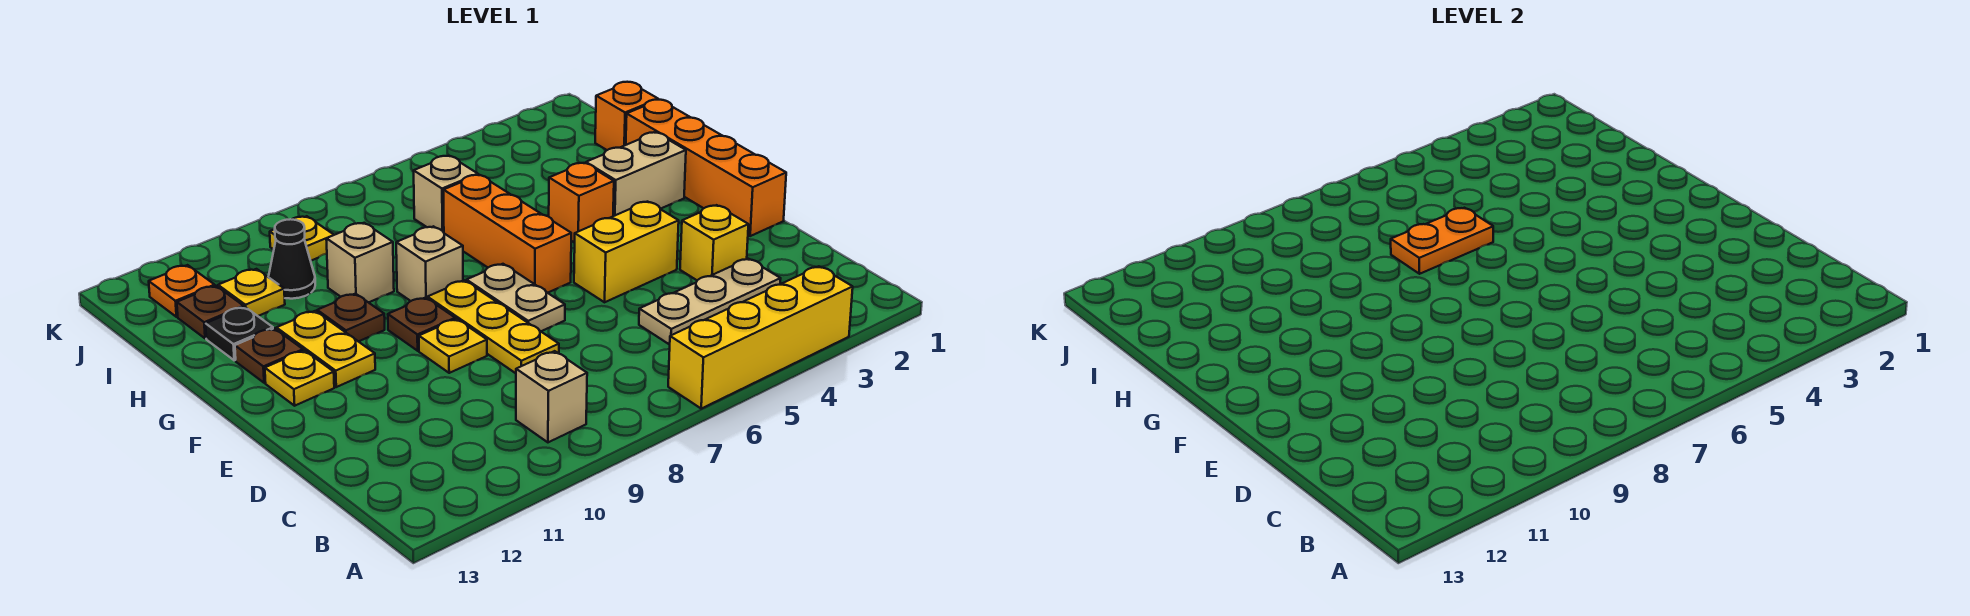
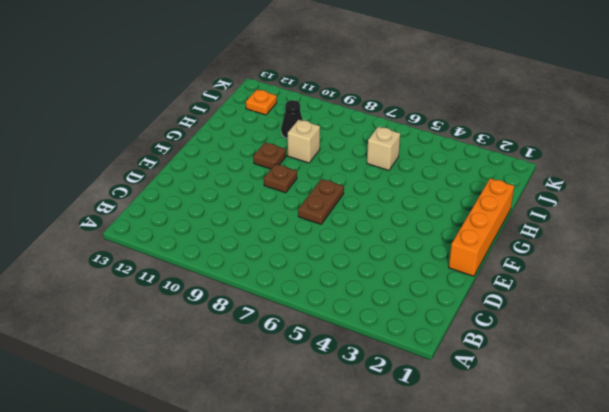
brown plate E7:F7 level 1 -> tan plate E7:F7 level 1
none -> yellow brick A3:A6 level 1
none -> tan brick B9 level 1
none -> tan plate C3:C5 level 1

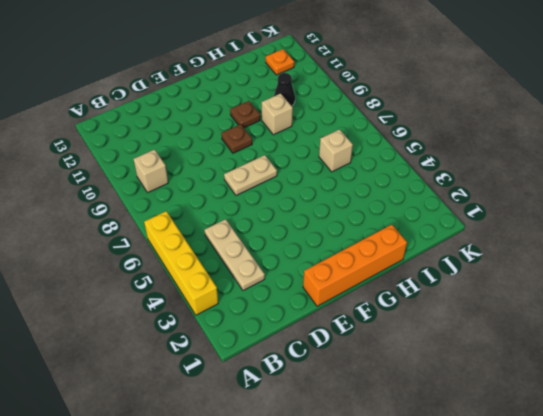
none -> yellow brick D3 level 1
none -> yellow plate D8:F8 level 1
none -> yellow brick E4:E5 level 1

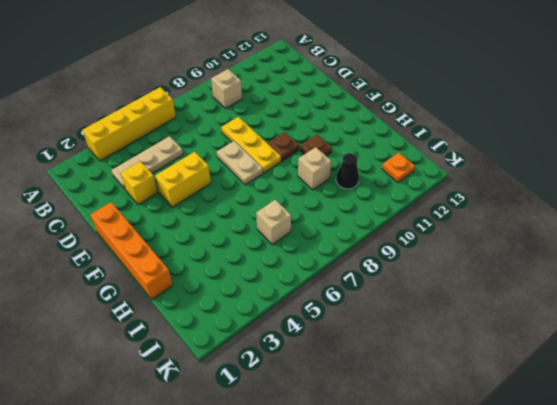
none -> yellow plate E9 level 1
none -> orange brick F6:H6 level 1
none -> yellow plate F11:G11 level 1

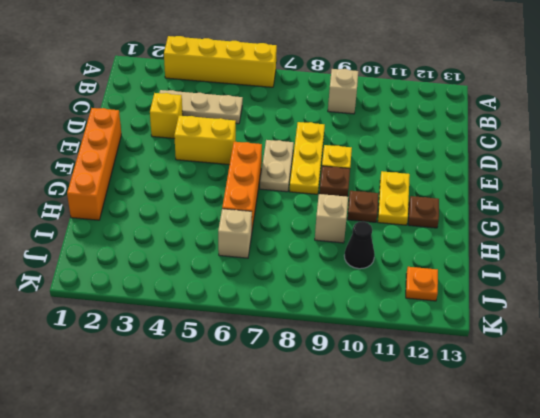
none -> yellow plate F12 level 1
none -> tan brick G2:G3 level 1
none -> orange brick G4 level 1

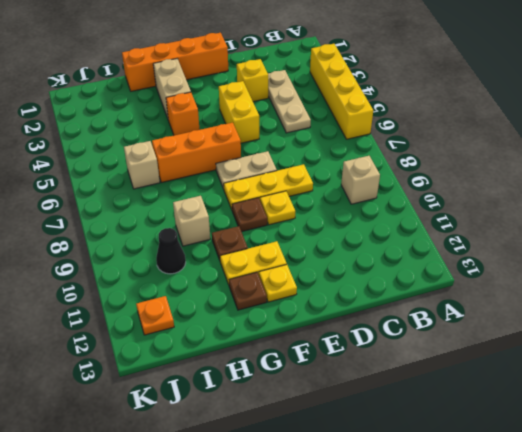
none -> tan brick G8 level 1
none -> black plate H12 level 1
none -> orange brick I1 level 1

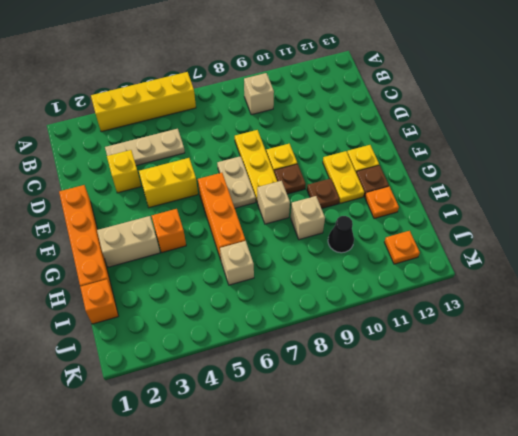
orange plate H12 level 1 -> black plate H12 level 1
none -> yellow plate I11 level 1
none -> brown plate I12 level 1
none -> yellow plate J9 level 1

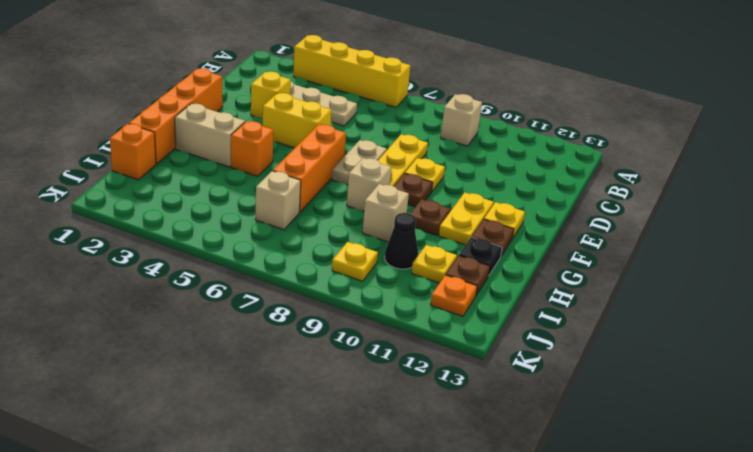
none -> orange plate H6:H7 level 2

